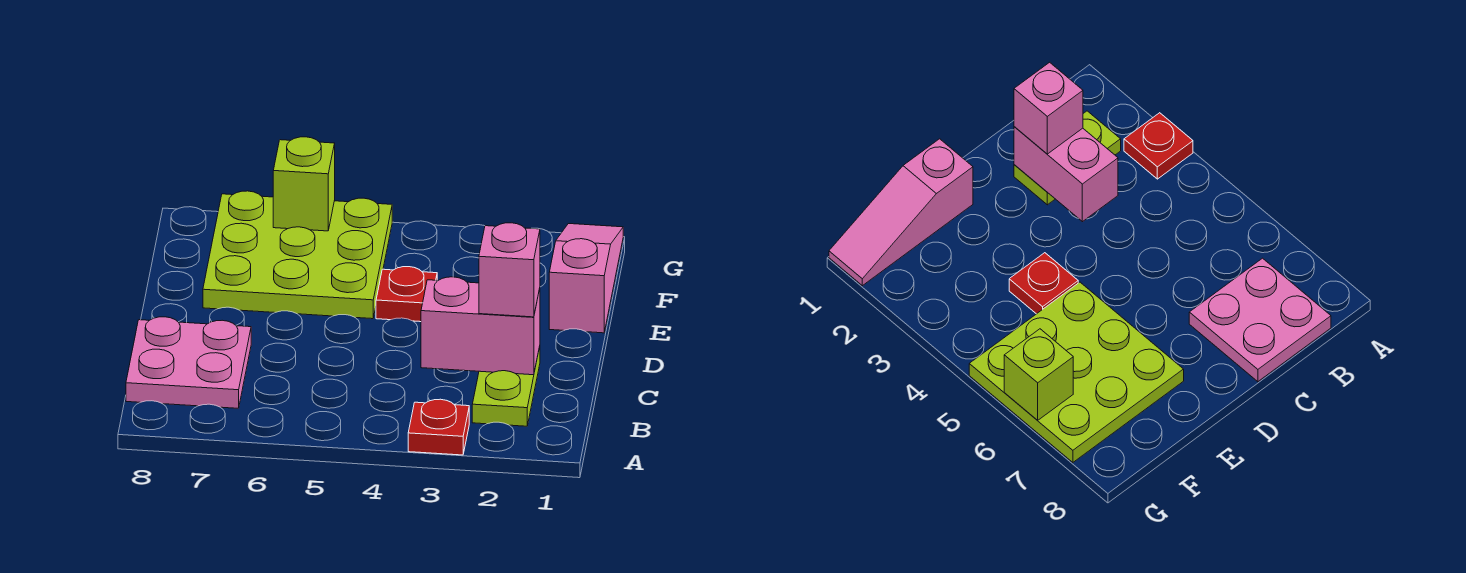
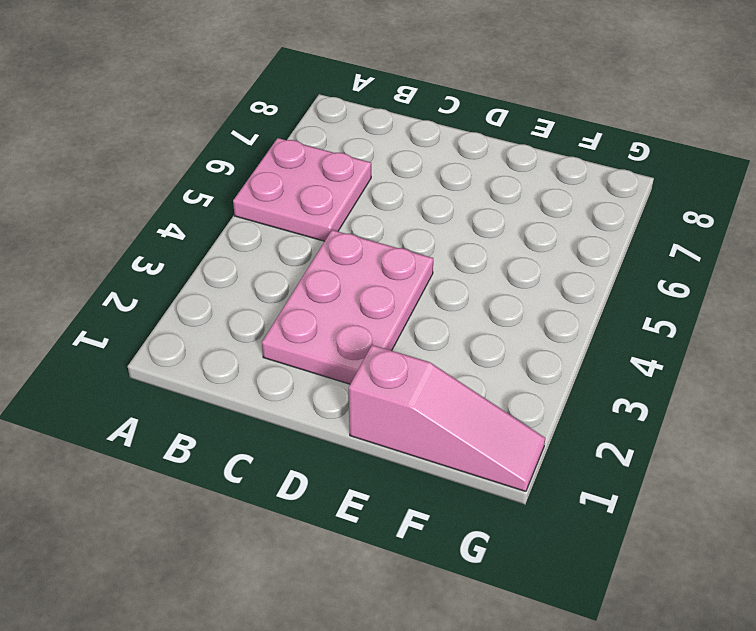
pink plate A5:B6 level 1 -> pink plate B7:C8 level 1
pink plate C2:D4 level 1 -> lime plate B2:C2 level 1
none -> red plate A3 level 1
none -> red plate E4 level 1

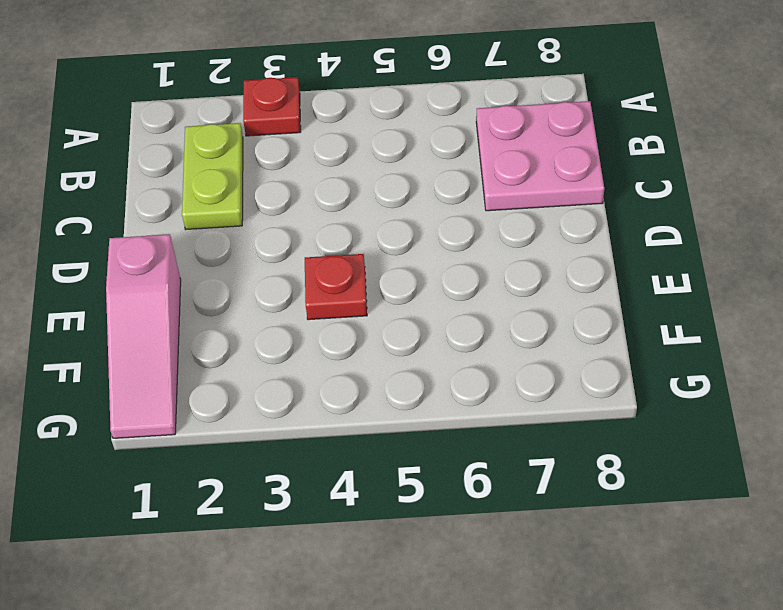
none -> lime plate E5:G7 level 1
none -> pink brick C2:C3 level 2

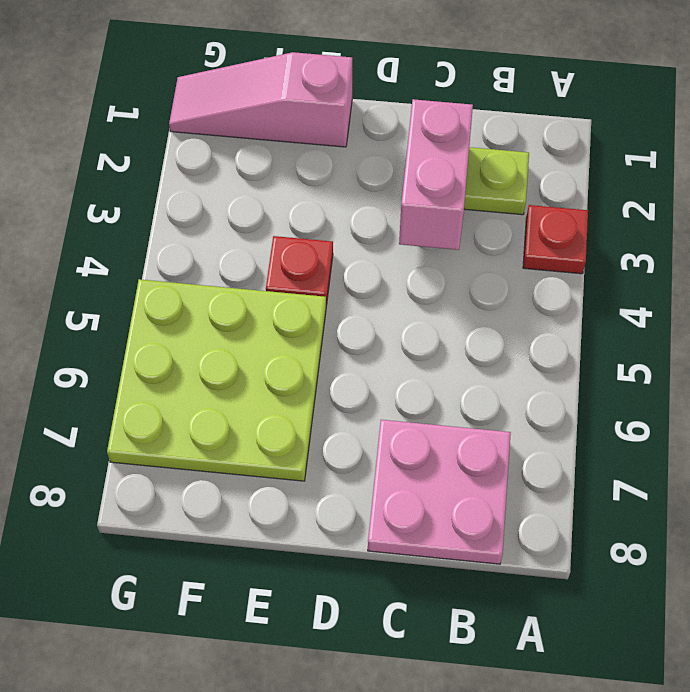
none -> lime brick G6 level 2
none -> pink brick C2 level 3

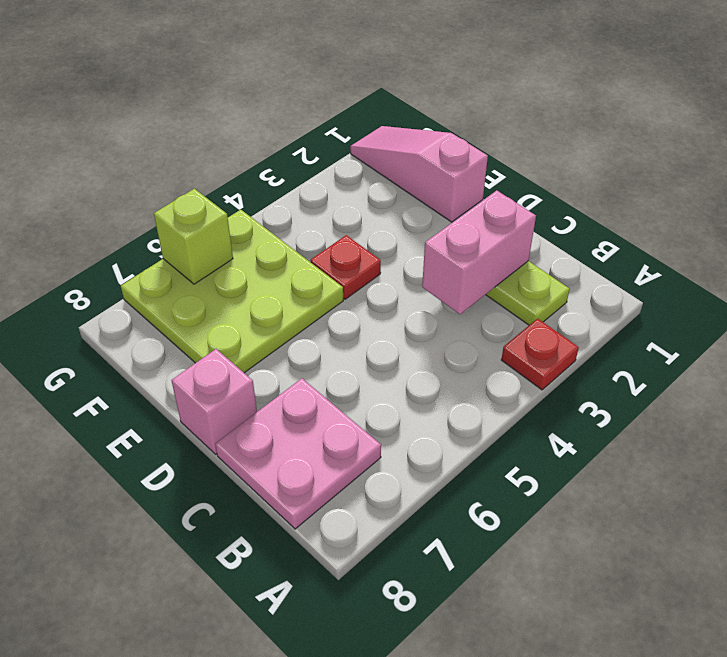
pink brick D8 level 1 -> pink brick C2 level 3

